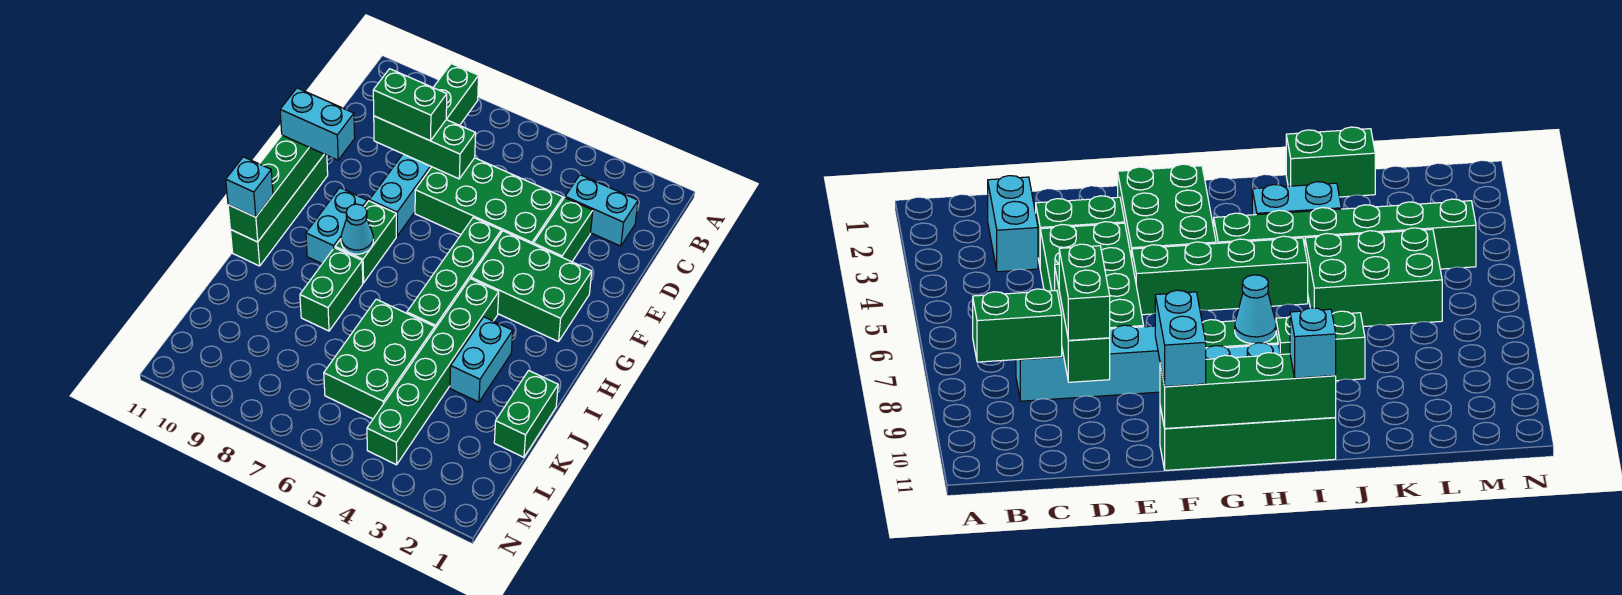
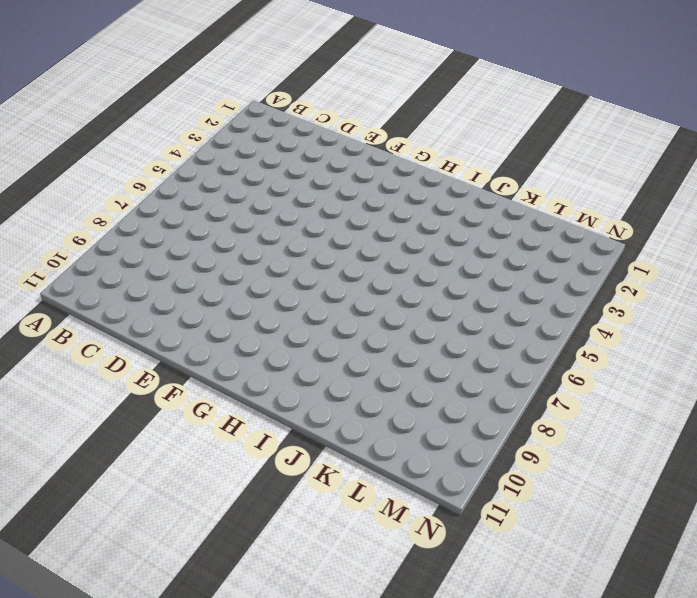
none -> cyan brick C2:C3 level 1
none -> cyan brick C8:F8 level 1
none -> green brick D3:E3 level 1

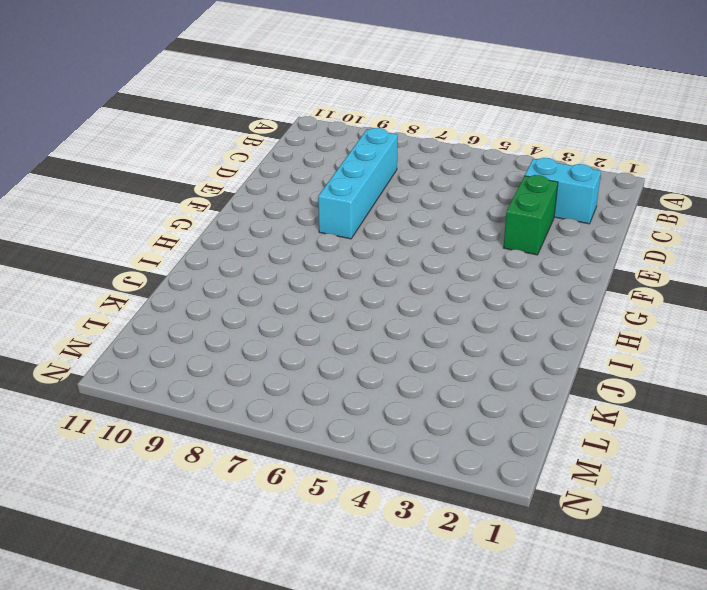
none -> green brick D4:E7 level 1
none -> green brick F2:G4 level 1
none -> green brick F5:I5 level 1

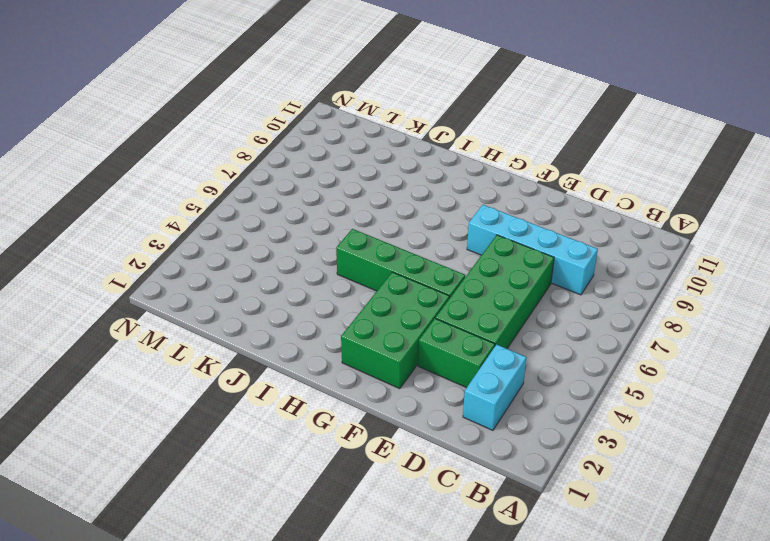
none -> green brick F11:I11 level 1
none -> green brick G8:H8 level 1
none -> cyan brick G9:H9 level 1

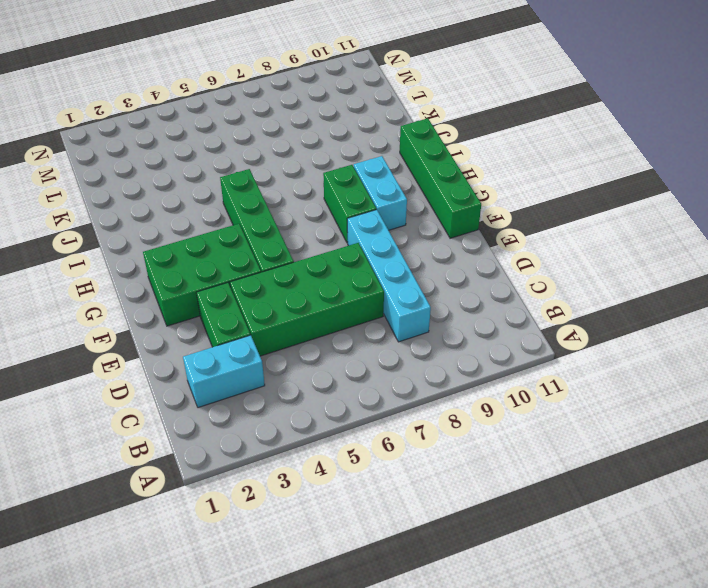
none -> green brick H4:M4 level 1
none -> cyan brick I3:J3 level 1
none -> green brick I8:J8 level 1

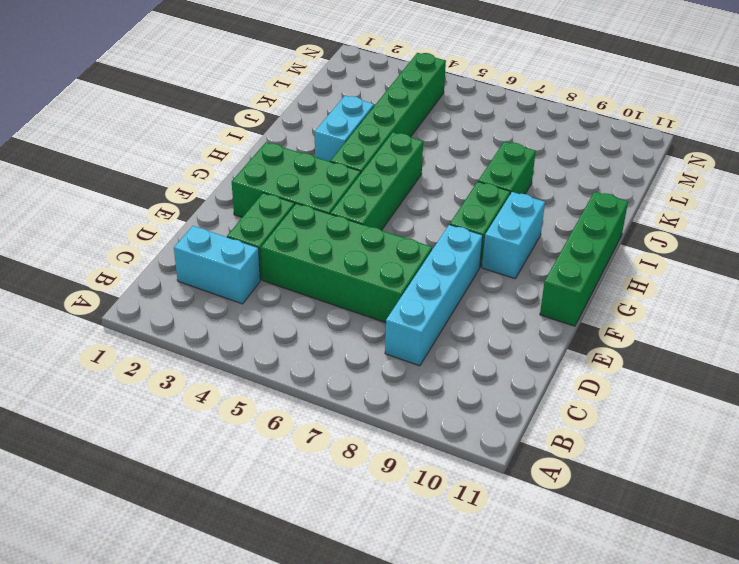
none -> green brick J1:K1 level 1
none -> green brick J5:L6 level 1
none -> green brick B8:C8 level 2

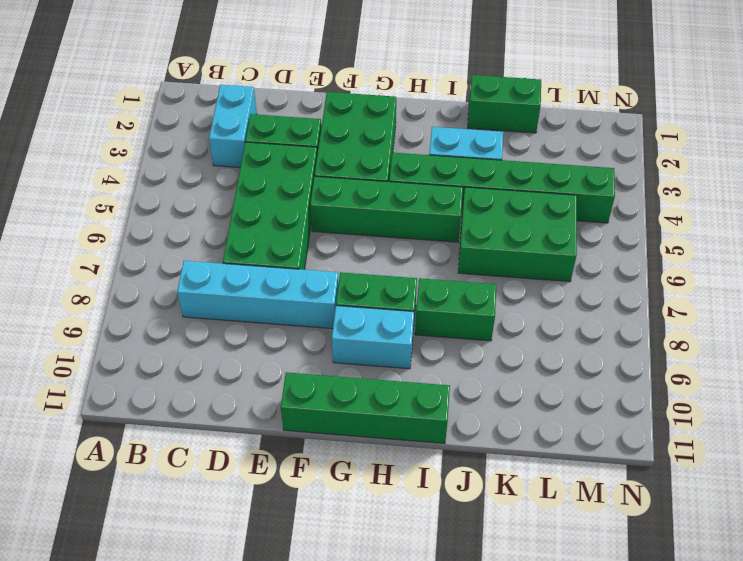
none -> green brick B8:C8 level 2
none -> green brick D7:D9 level 2
none -> green brick F11:I11 level 2

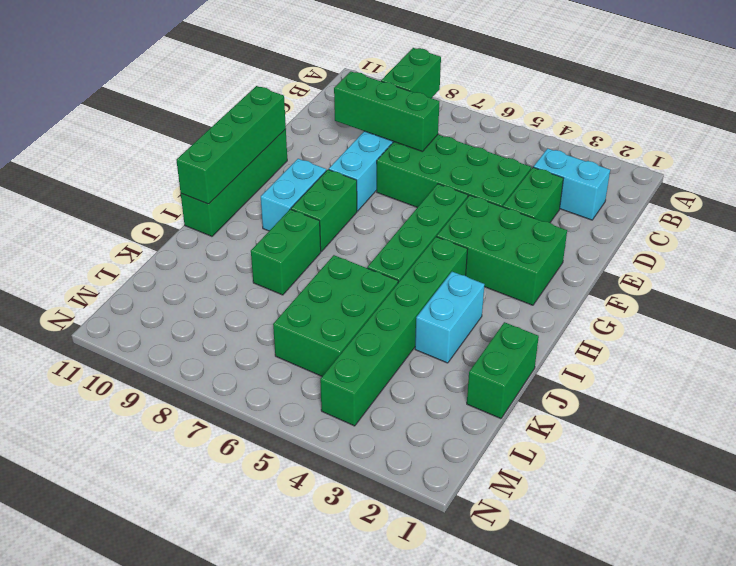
none -> cyan cone H8 level 2
none -> green brick D8:D9 level 3
none -> cyan brick F10:F11 level 3

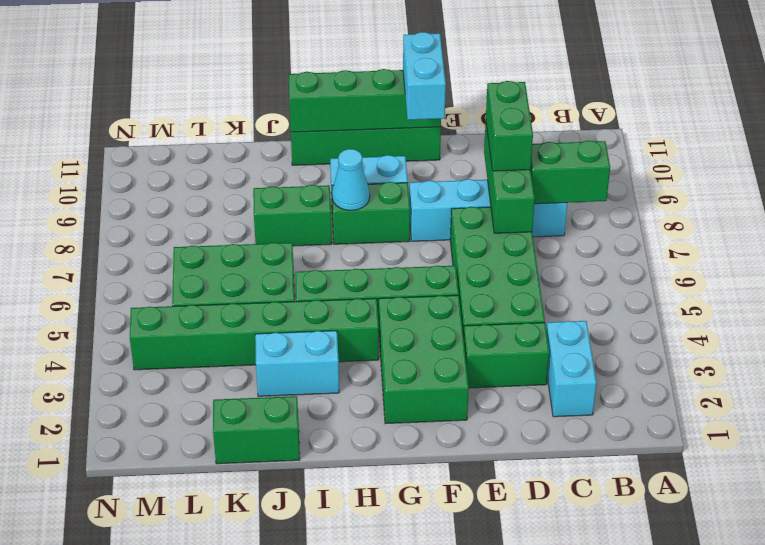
none -> cyan brick I11 level 3

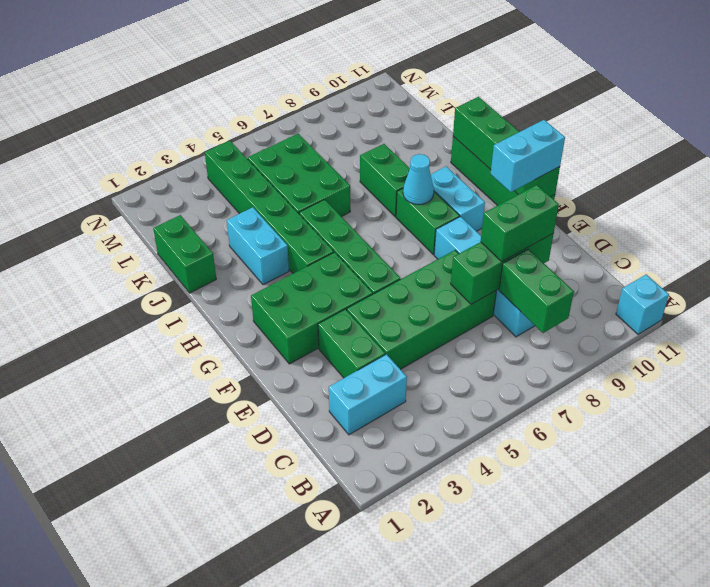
cyan brick A11 level 1 -> cyan brick I11 level 3

